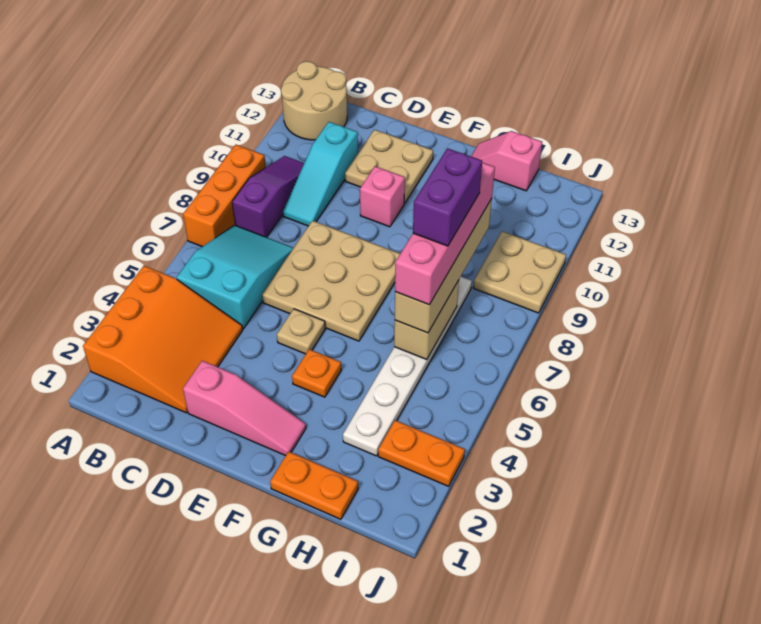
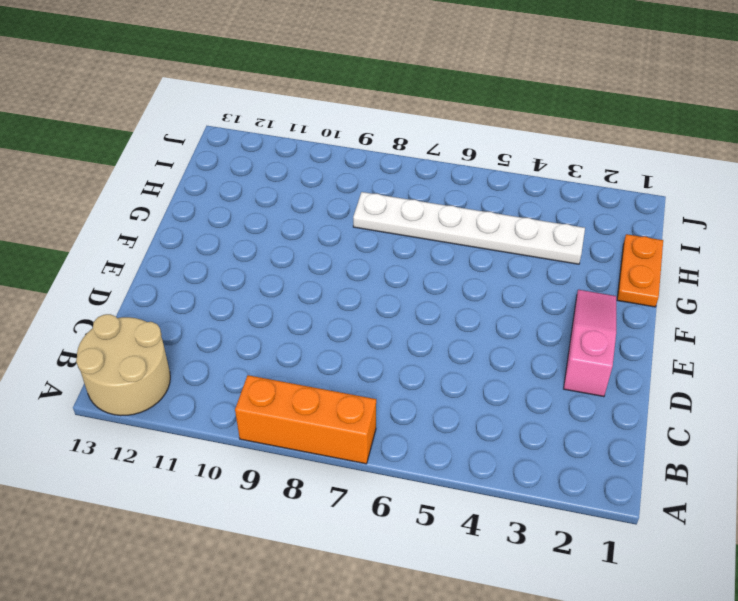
none -> orange slope A2:C4 level 1 top A
none -> cyan slope B5:C7 level 1 top 5
none -> purple slope B8:B10 level 1 top 8

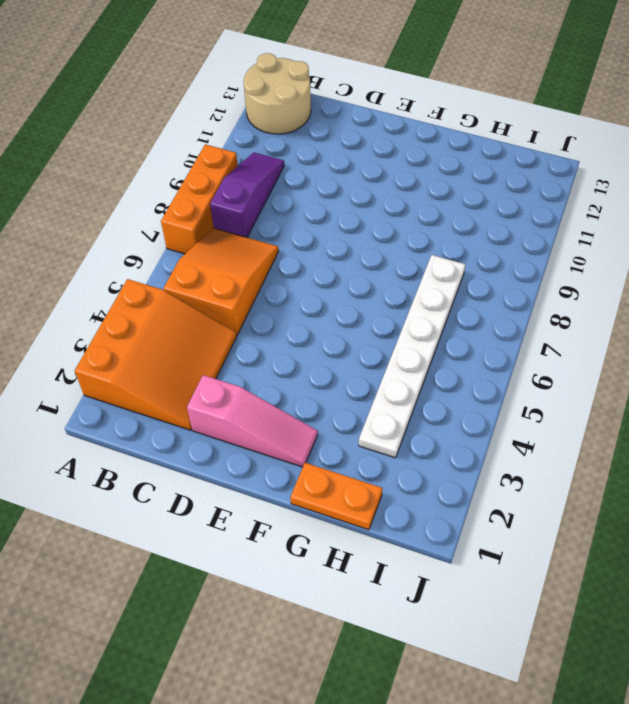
orange slope B5:C7 level 1 top 5 -> cyan slope B5:C7 level 1 top 5
none -> cyan slope C9:C11 level 1 top 11
none -> tan plate D6:F8 level 1
none -> tan plate D11:E12 level 1

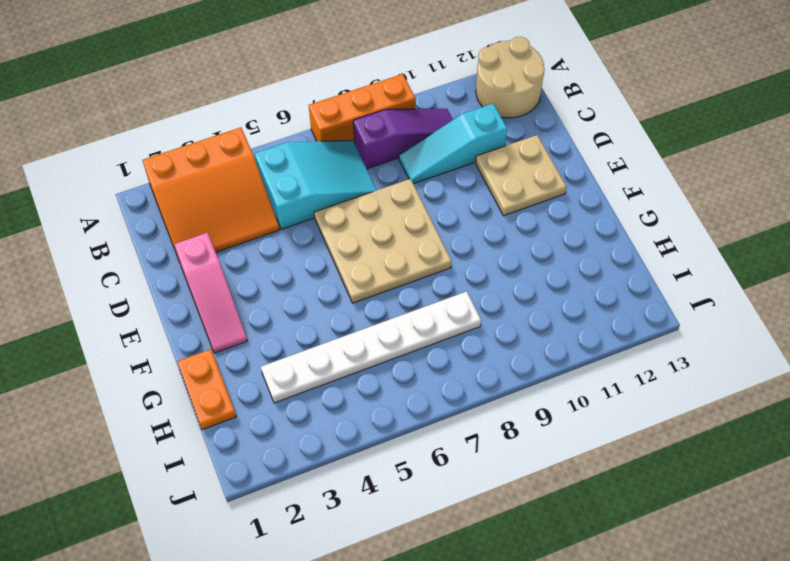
none -> tan plate E5 level 1
none -> pink brick E10 level 1
none -> orange plate F4 level 1

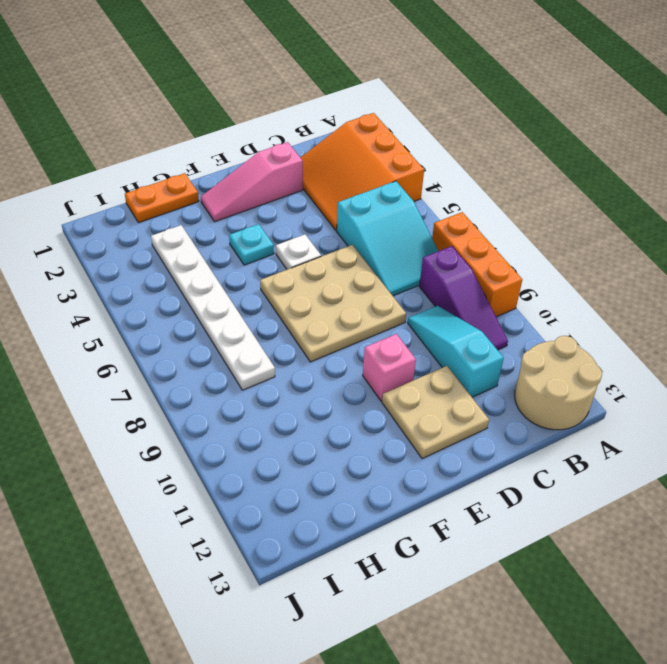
white plate E5 level 1 -> tan plate E5 level 1
cyan plate F4 level 1 -> orange plate F4 level 1
none -> pink slope G13:H13 level 1 top H
none -> orange plate I3:J3 level 1
none -> tan plate I9:J10 level 1

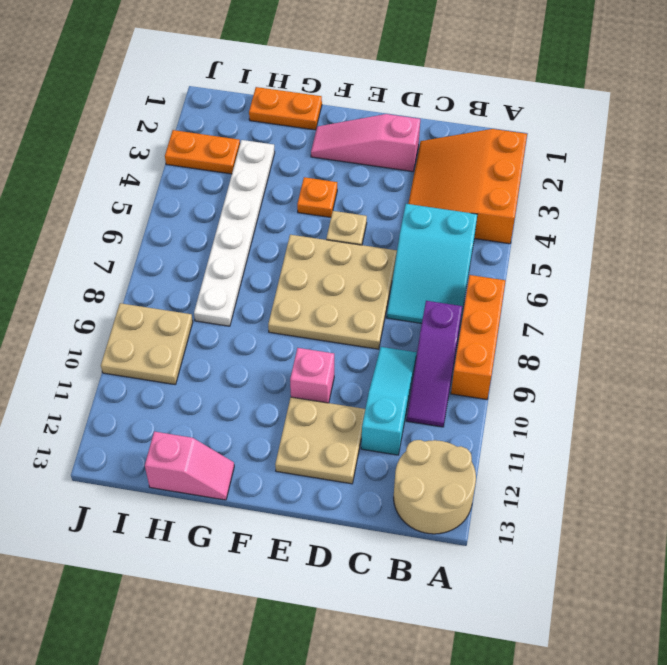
none -> tan brick H6:H7 level 2
none -> tan brick H6:H9 level 3
none -> pink brick H6:H9 level 4

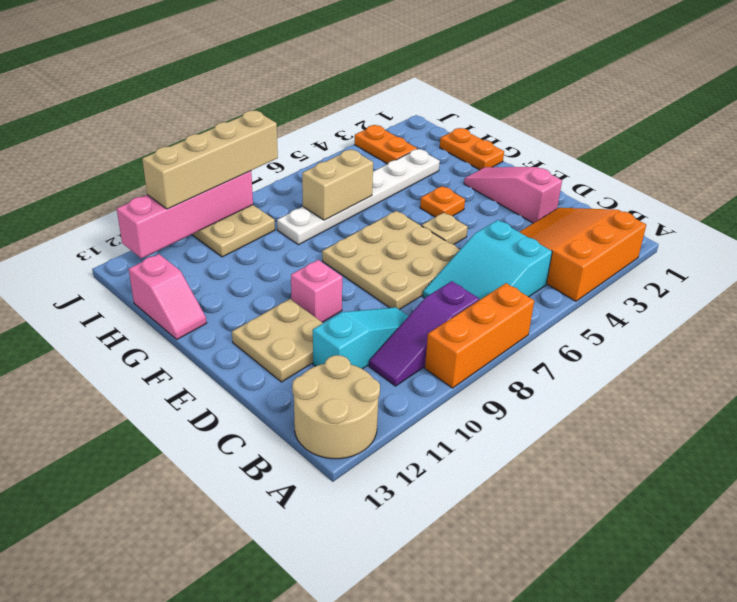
tan brick J8:J11 level 3 -> tan brick H6:H9 level 3
pink brick J9:J12 level 2 -> pink brick H6:H9 level 4
none -> purple brick H7:H8 level 5

